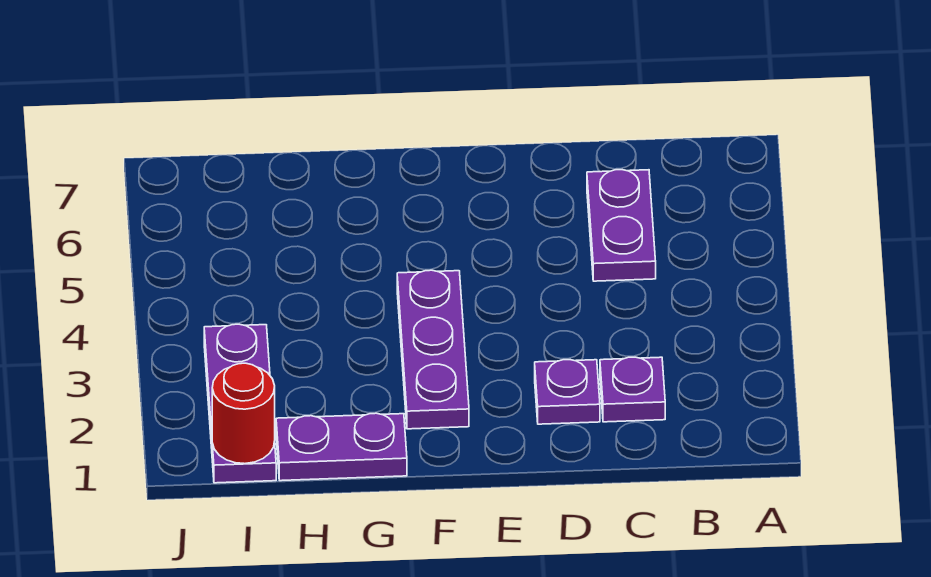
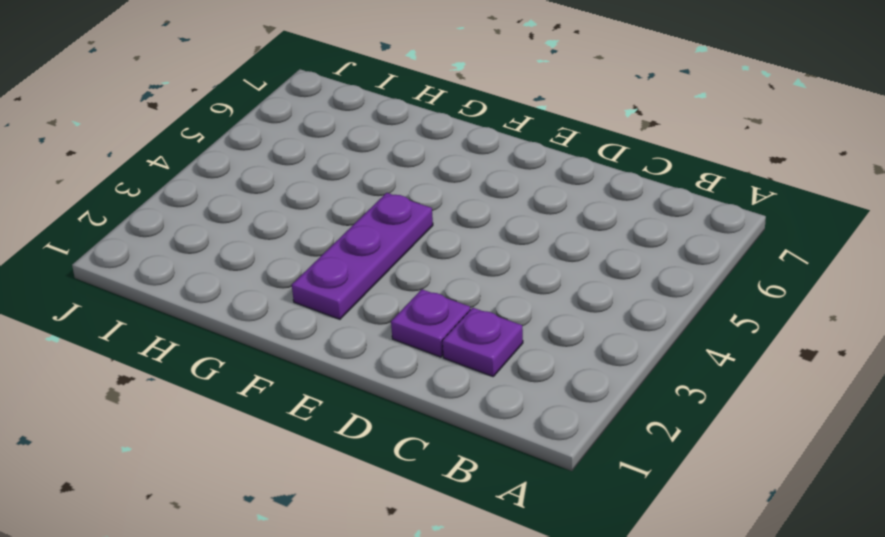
none -> purple plate C5:C6 level 1
none -> purple plate G1:H1 level 1

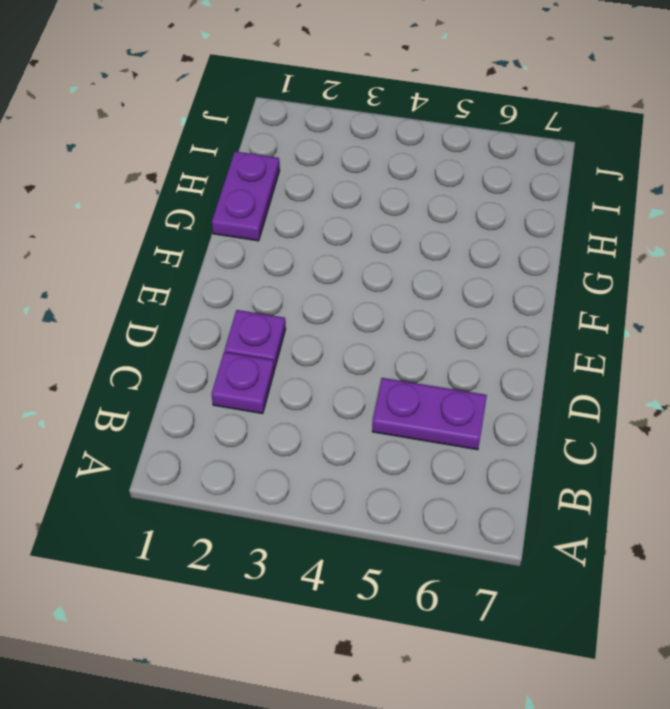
none -> purple plate F2:F4 level 1
none -> purple plate I1:I3 level 1

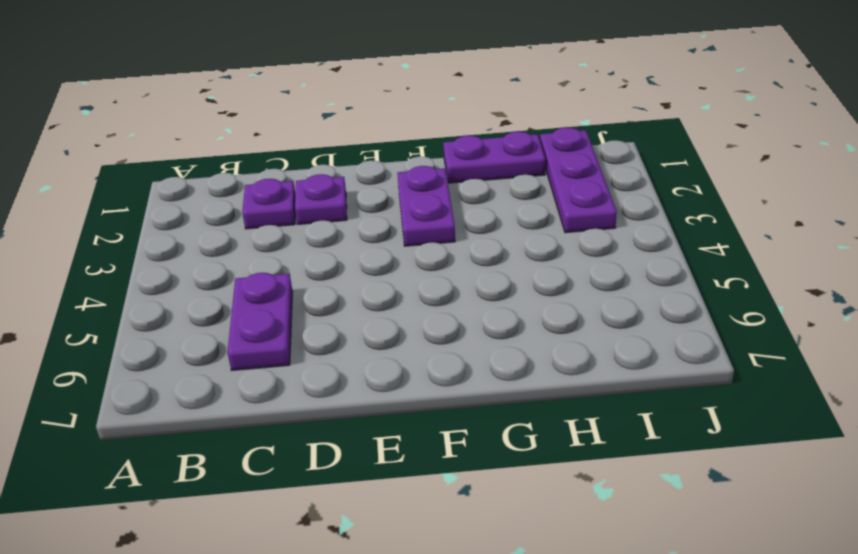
purple plate F2:F3 level 1 -> purple plate F2:F4 level 1
none -> red round brick I1 level 2

